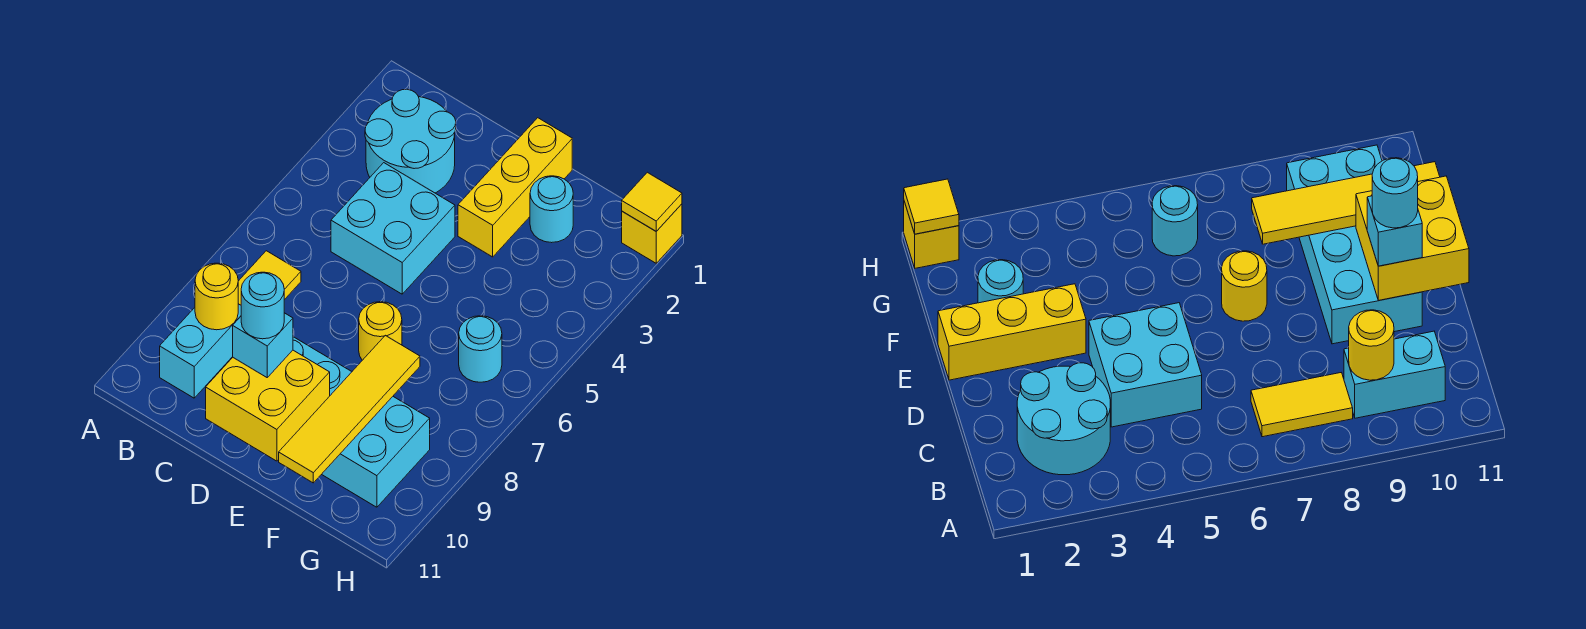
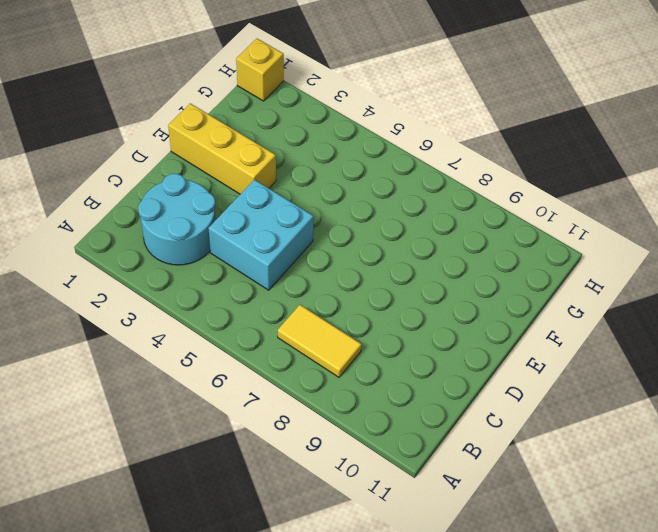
none -> cyan brick B9:B10 level 1
none -> cyan brick D9:G10 level 1
none -> yellow round brick E7 level 1

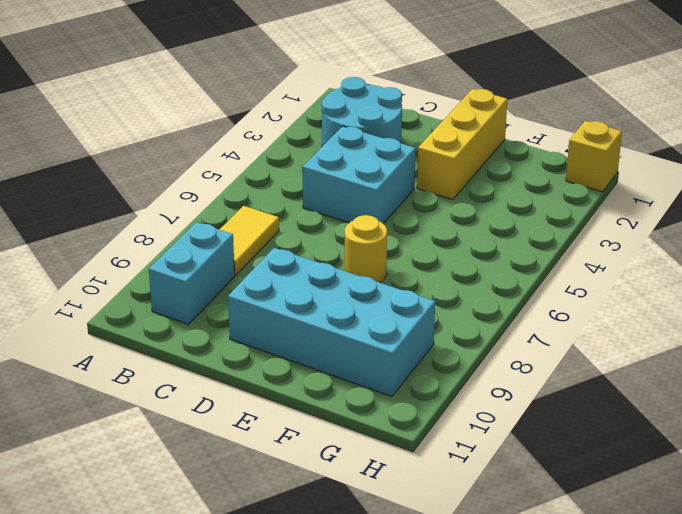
none -> cyan round brick F2 level 1
none -> cyan round brick G6 level 1
none -> yellow round brick B9 level 2

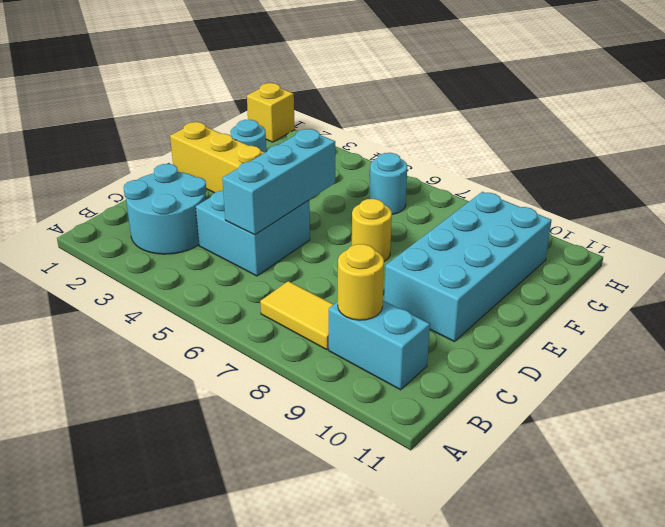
cyan brick C5:E5 level 2 -> none
none -> yellow brick D10:E11 level 2
none -> yellow tile F8:F11 level 2
none -> yellow tile H1 level 2

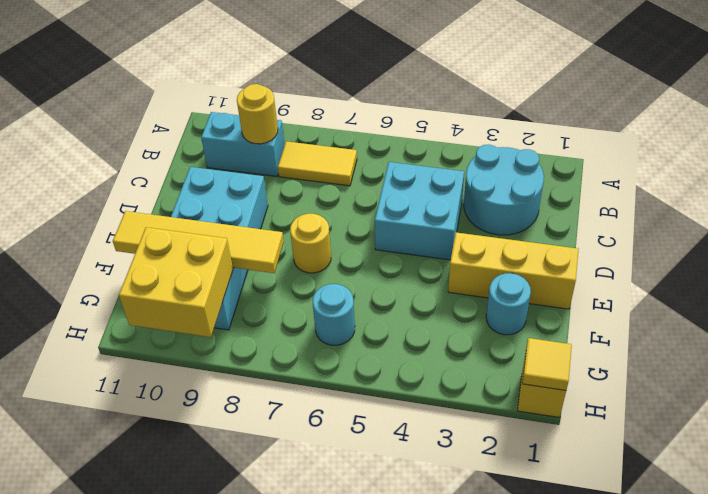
yellow brick G9:H10 level 2 -> yellow brick D10:E11 level 2
none -> cyan brick D10 level 3
none -> cyan round brick D10 level 4

